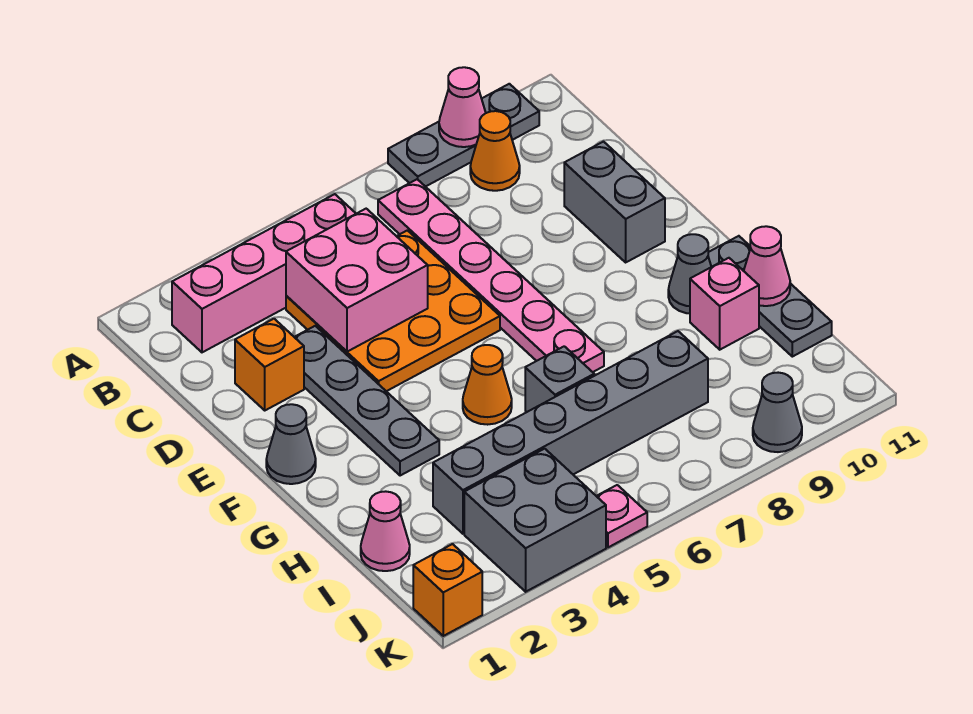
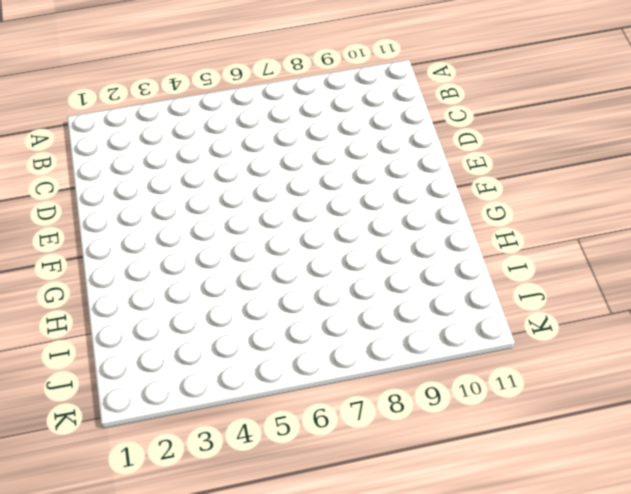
none -> grey plate A8:A10 level 1
none -> pink brick B2:B5 level 1
none -> pink plate B7:G7 level 1

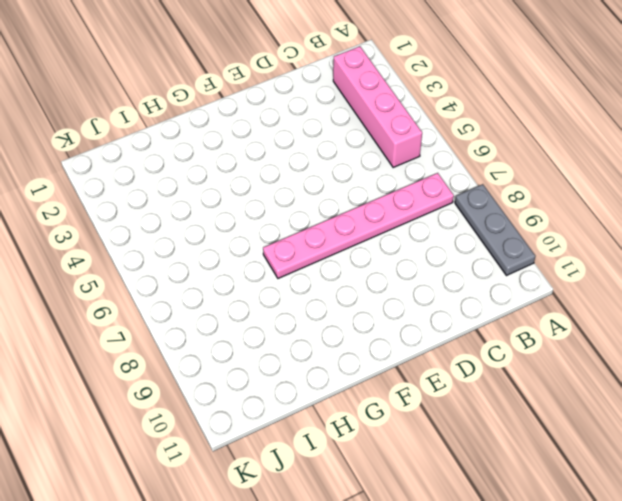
none -> orange cone B9 level 1
none -> orange plate C4:E6 level 1
none -> orange brick D2 level 1

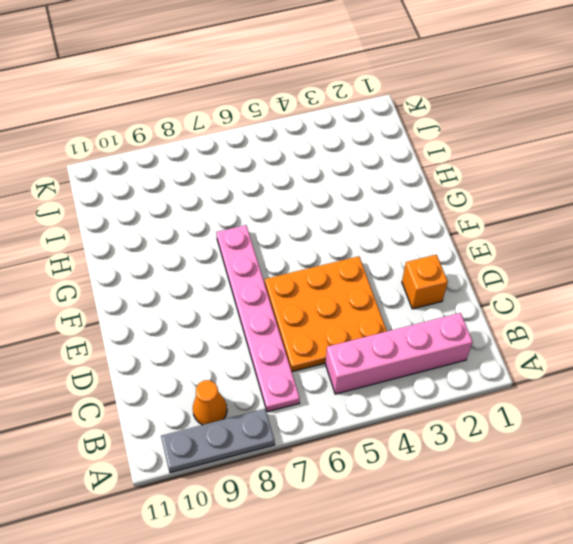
none -> grey plate D3:G3 level 1
none -> grey brick D10:E10 level 1
none -> grey cone F1 level 1

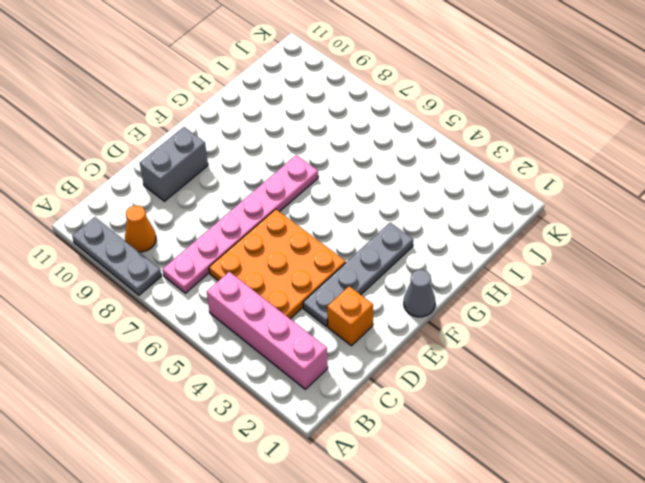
none -> orange cone G5 level 1
none -> grey cone G10 level 1
none -> grey plate G11:I11 level 1

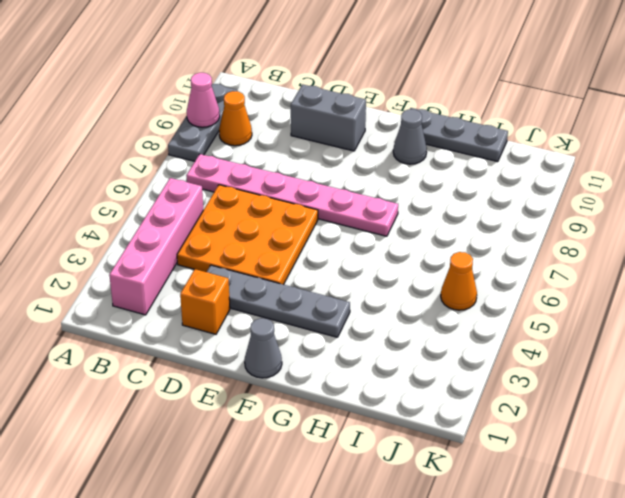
orange cone J5 level 1 -> orange cone G5 level 1
none -> grey brick H6 level 1
none -> pink brick H10 level 1
none -> pink cone I1 level 1

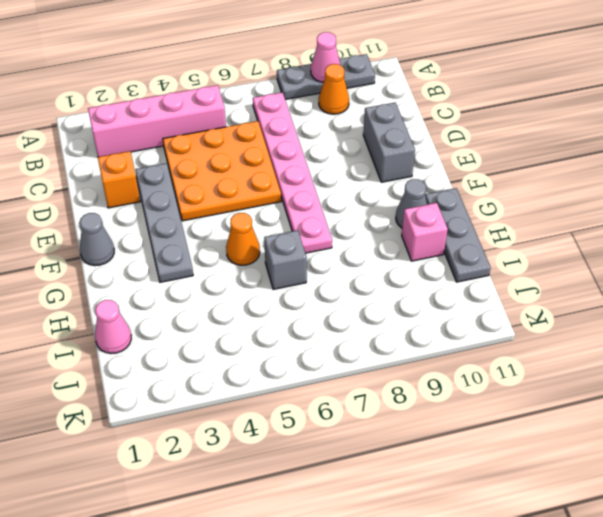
none -> grey brick I3:I8 level 1
none -> grey brick J3:K4 level 1
none -> orange brick K1 level 1

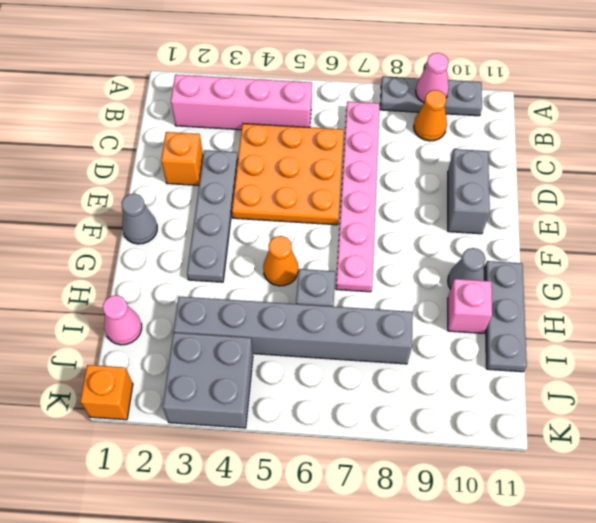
none -> pink plate K5 level 1
none -> grey cone K9 level 1
none -> pink brick C4:D5 level 2

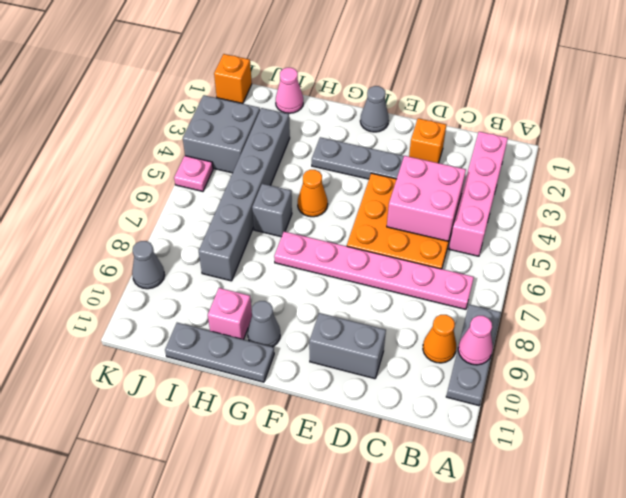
none -> pink cone H11 level 2

